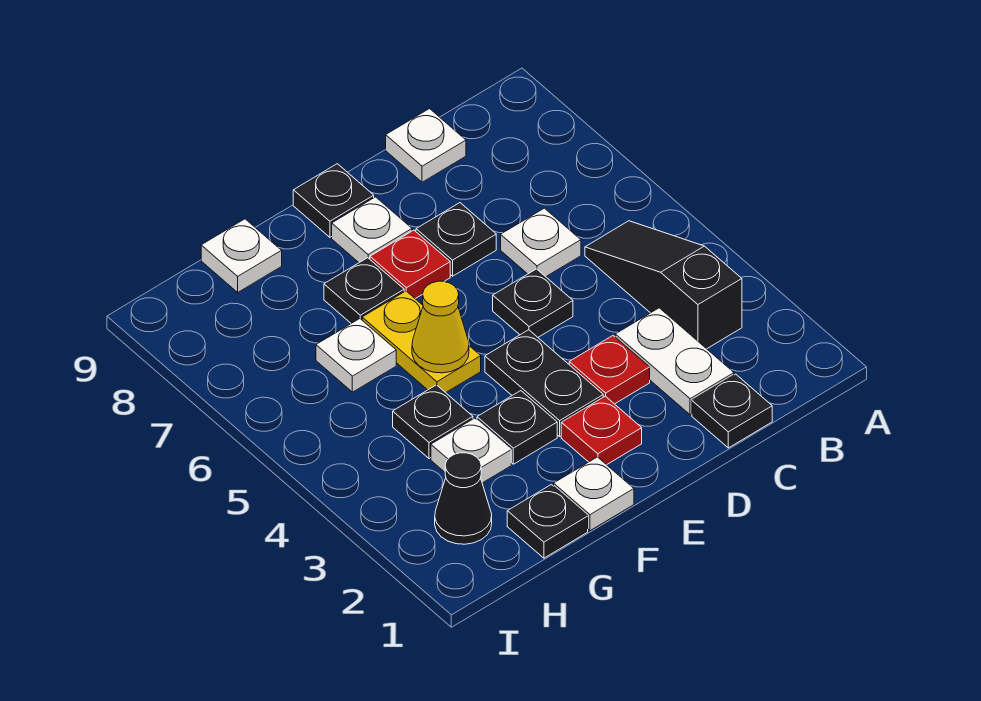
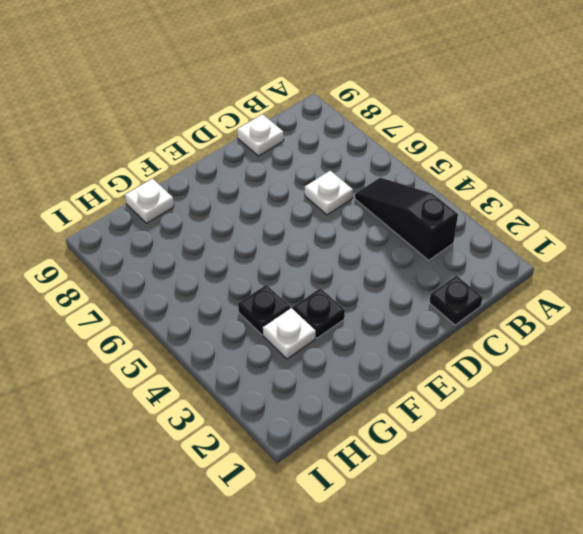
none -> white plate C2:C3 level 1
none -> red plate D3 level 1
none -> black plate D5 level 1

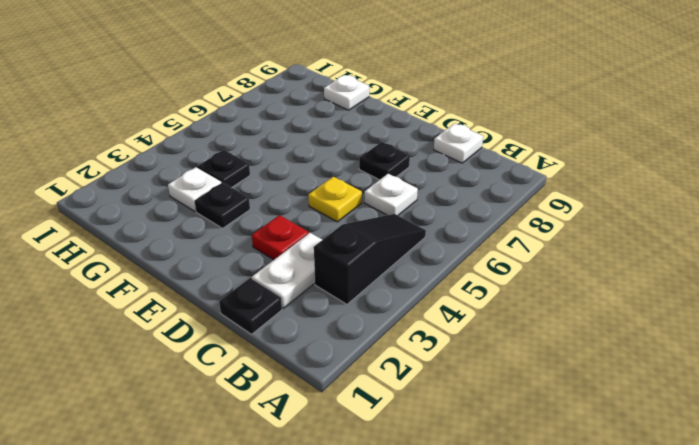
yellow plate D5 level 1 -> black plate D5 level 1
none -> red plate E2 level 1
none -> black plate E3:E4 level 1
none -> red plate E7 level 1

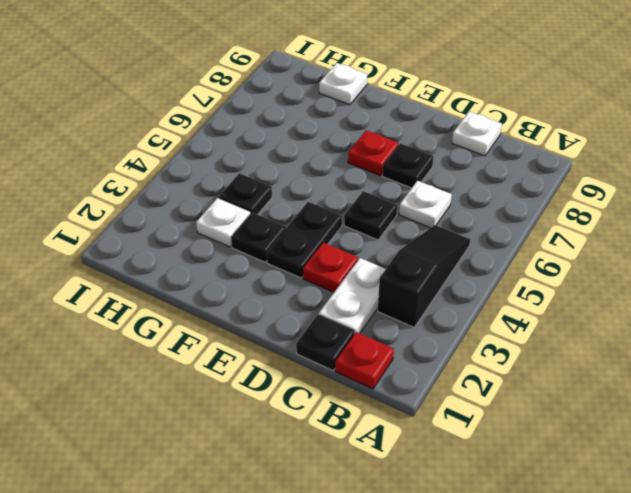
red plate B1 level 1 -> red plate E2 level 1
none -> white plate E8 level 1
none -> black plate E9 level 1
none -> white plate F1 level 1

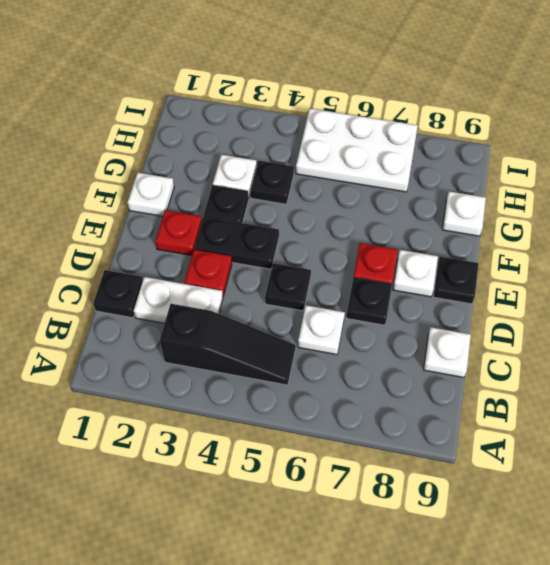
white plate H5:I7 level 1 -> none
none -> yellow plate F5:F6 level 1
none -> black plate F7 level 1
none -> black plate G1 level 1

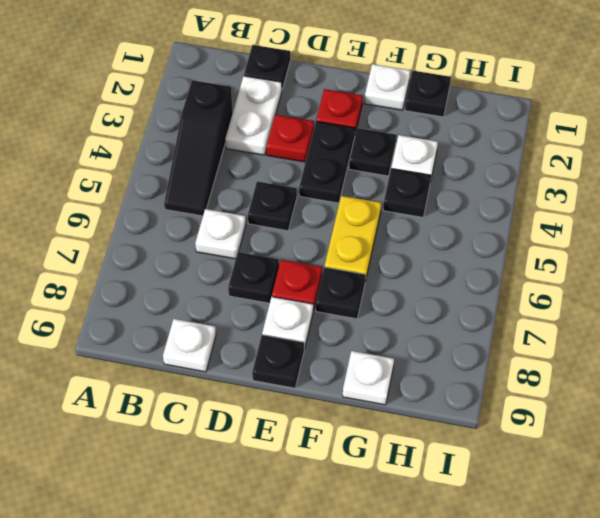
none -> white plate G6 level 1
none -> black cone H2 level 1
none -> yellow cone F5 level 2

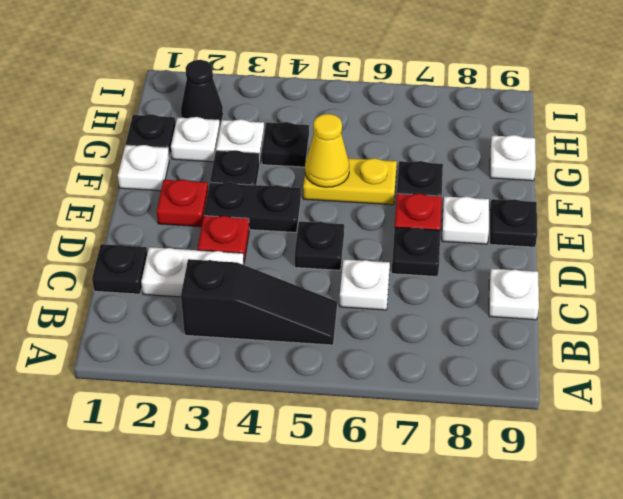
white plate G2 level 1 -> white plate G6 level 1

